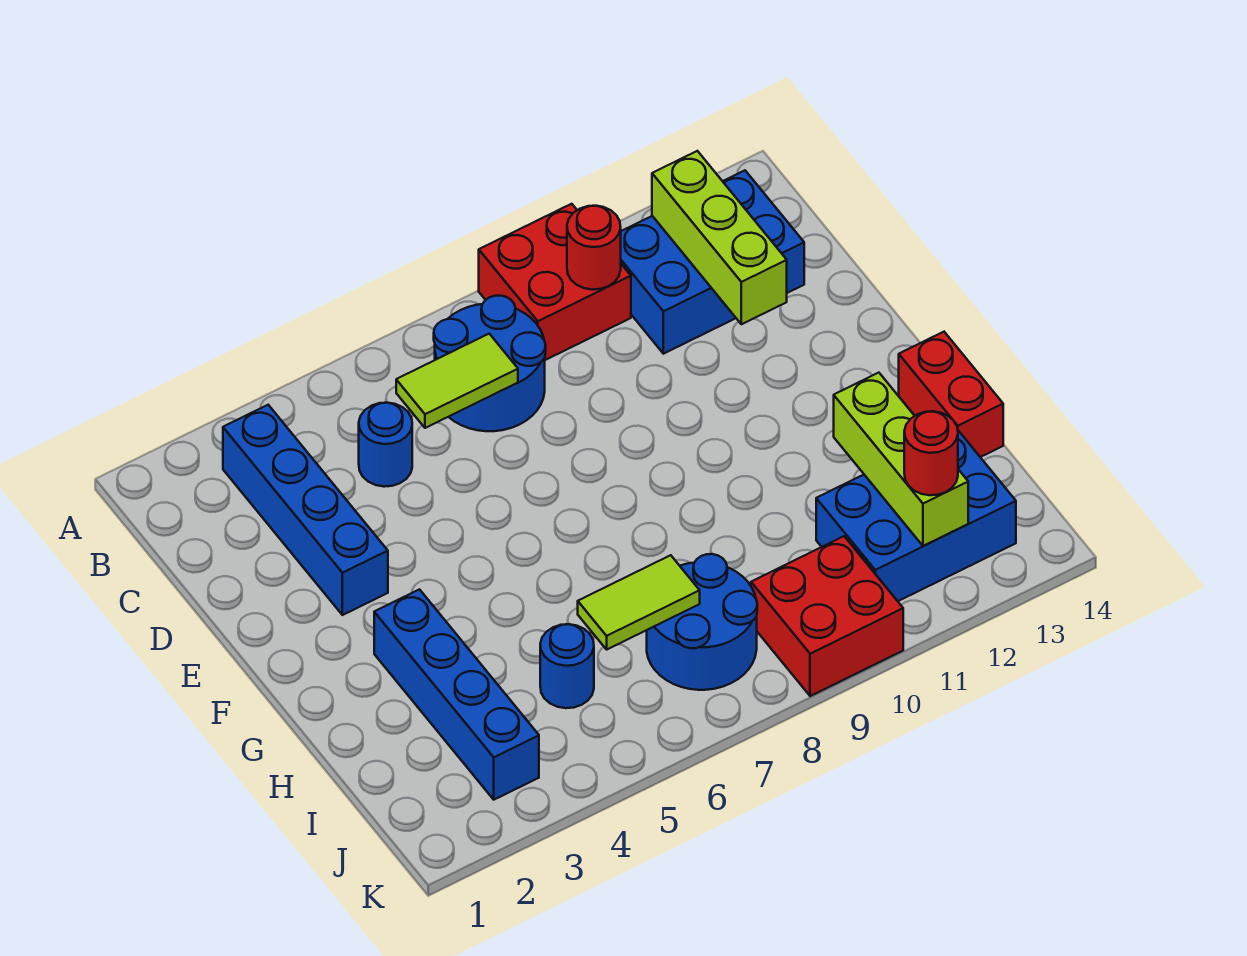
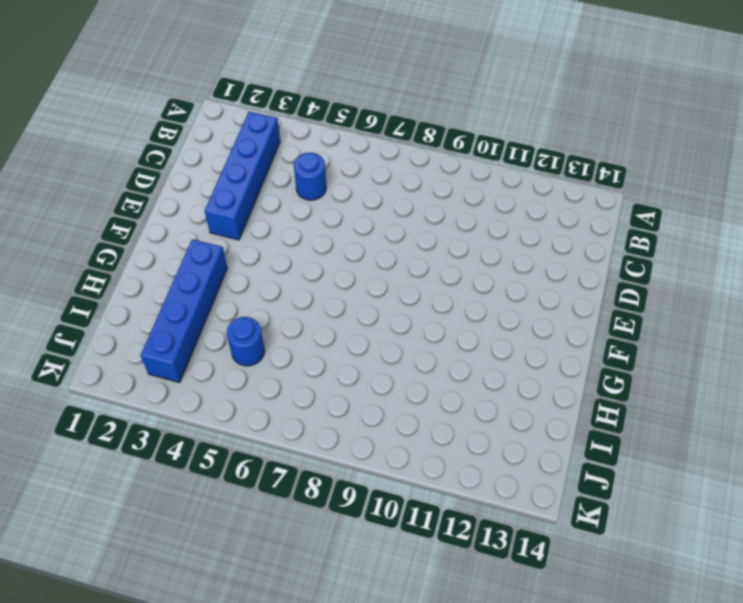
none -> red brick A9:B10 level 1
none -> blue round brick B7:C8 level 1
none -> blue brick B11:C13 level 1

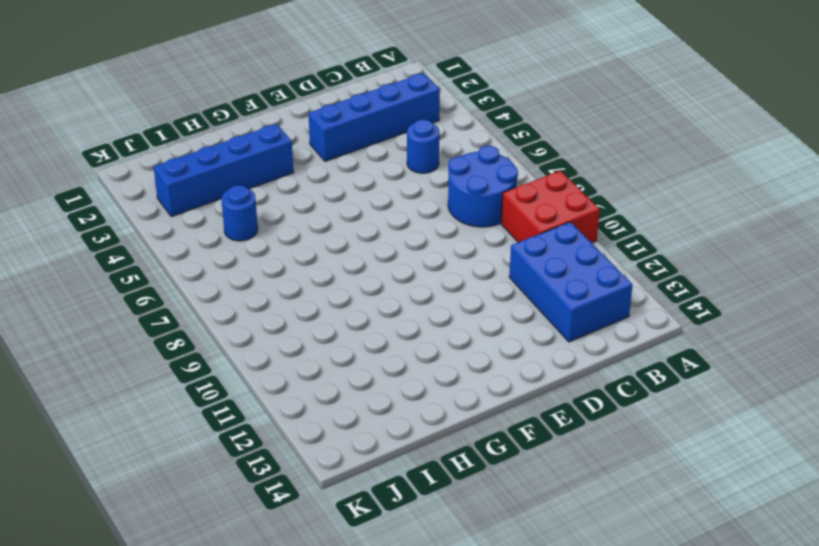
none -> red brick G14:H14 level 1
none -> blue round brick I7:J8 level 1
none -> blue brick I11:J13 level 1

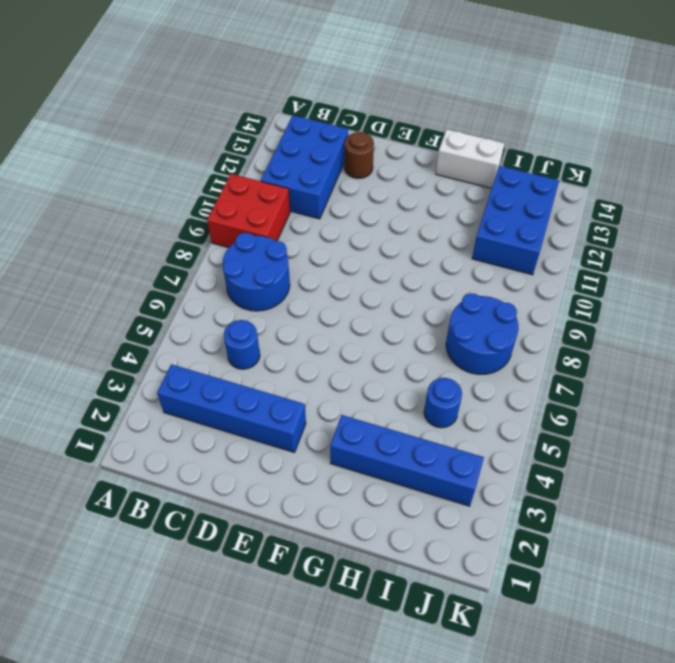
brown round brick D13 level 1 -> none
white brick G14:H14 level 1 -> red brick G14:H14 level 1
none -> red brick J9:K10 level 1
none -> red round brick B10 level 2
none -> lime brick B12:D12 level 2

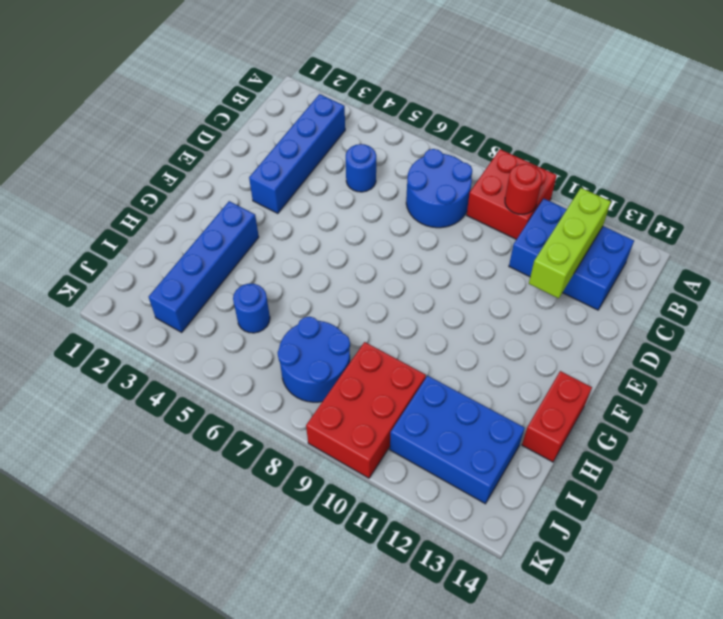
red brick I9:K10 level 1 -> red brick J9:K10 level 1
none -> lime tile C6:C7 level 2
none -> lime brick H12:J12 level 2
none -> lime tile I6:I7 level 2

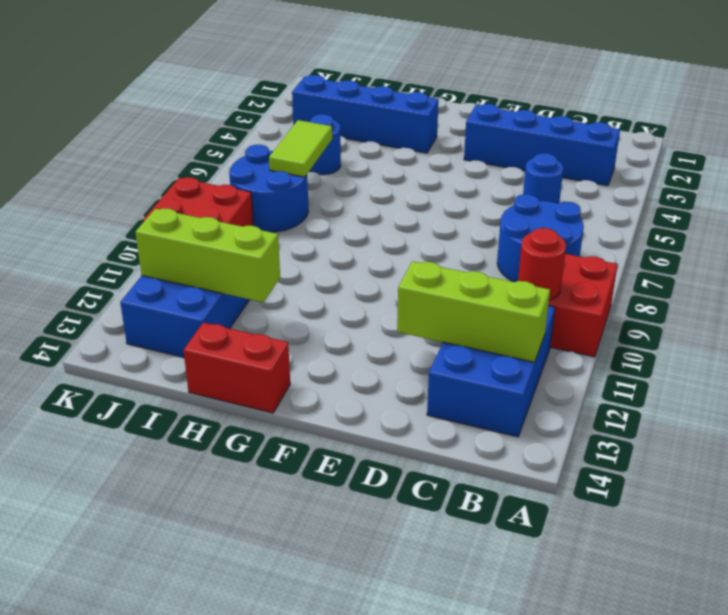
none -> lime tile C6:C7 level 2
none -> red round brick J12 level 3

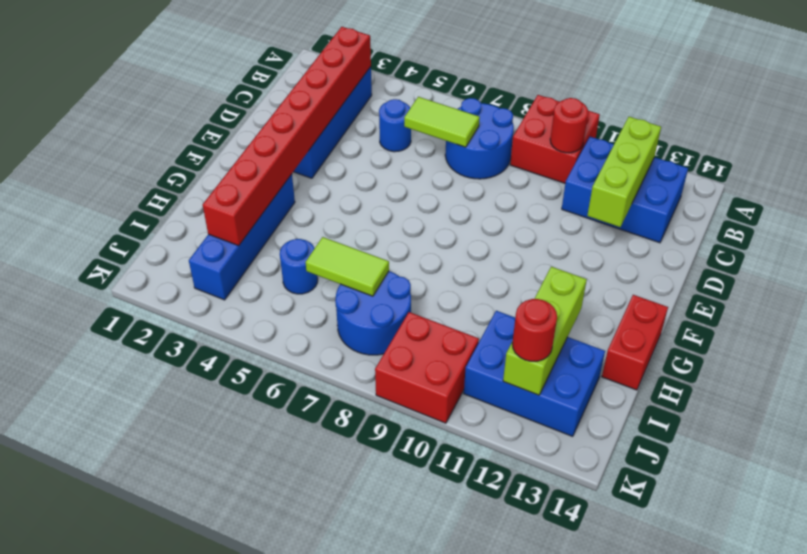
red brick B3:I3 level 2 -> none

